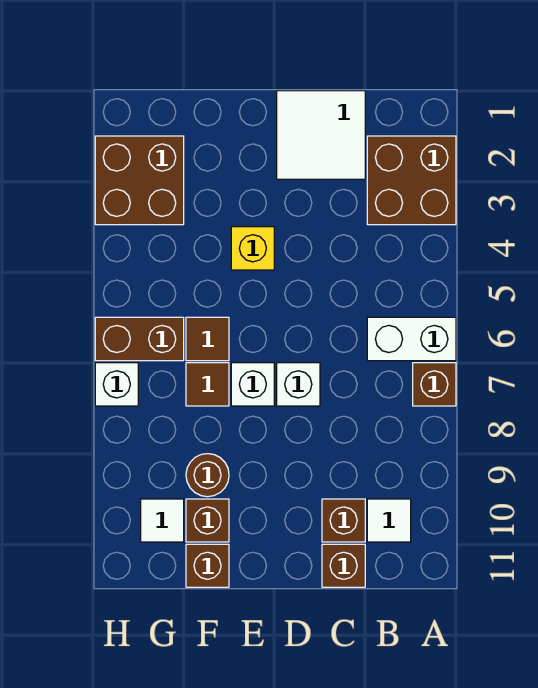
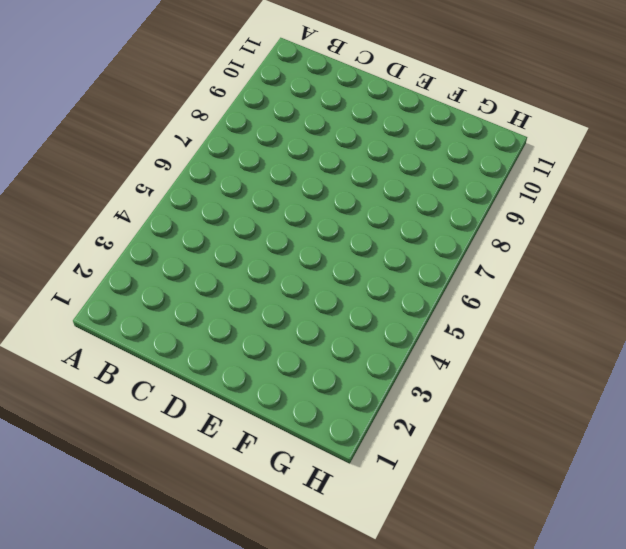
none -> brown brick A2:B3 level 1
none -> white brick A6:B6 level 1
none -> brown brick A7 level 1

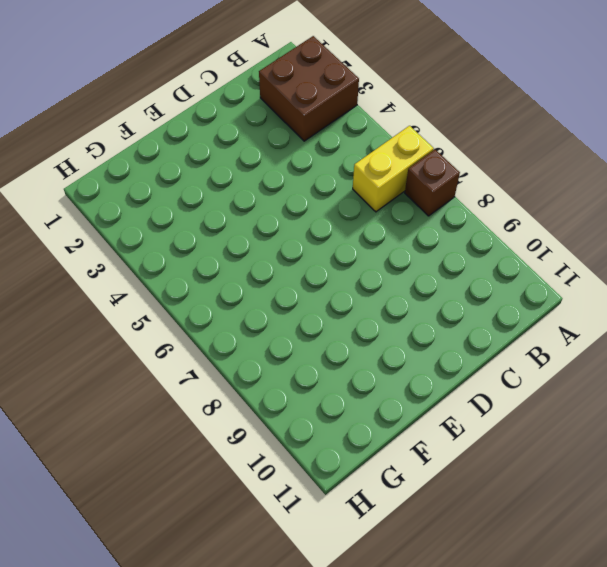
yellow brick A6:B6 level 1 -> white brick A6:B6 level 1
none -> white tile B10 level 1
none -> white tile C1:D2 level 1
none -> brown brick C10 level 1

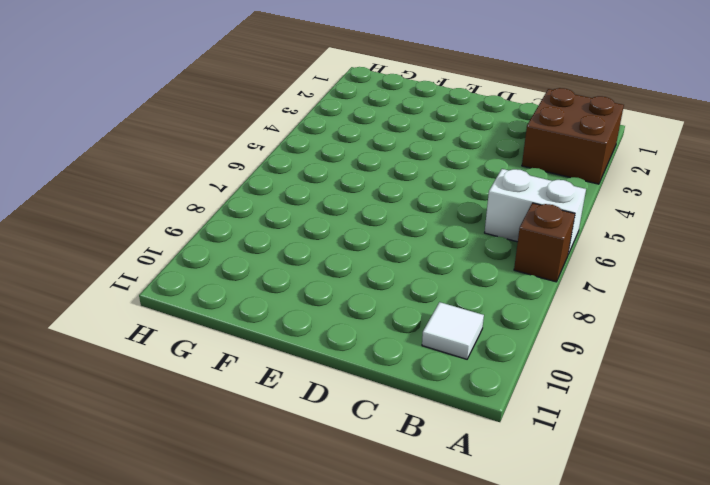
none -> white tile C1:D2 level 1
none -> brown brick C10 level 1
none -> brown brick C11 level 1

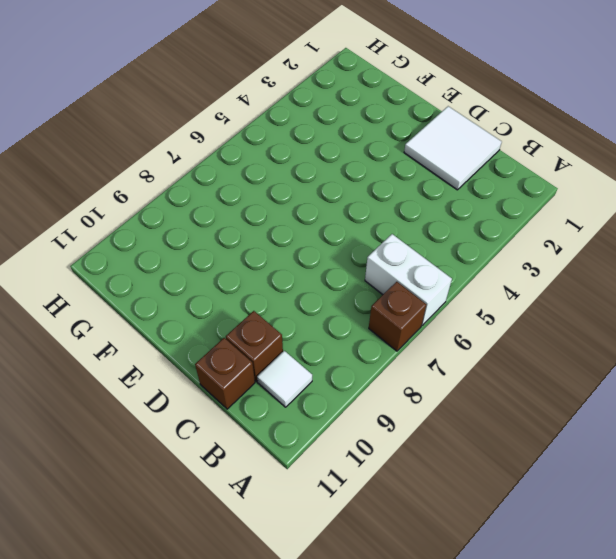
none -> brown brick A2:B3 level 1
none -> white brick D7 level 1
none -> yellow brick E4 level 1

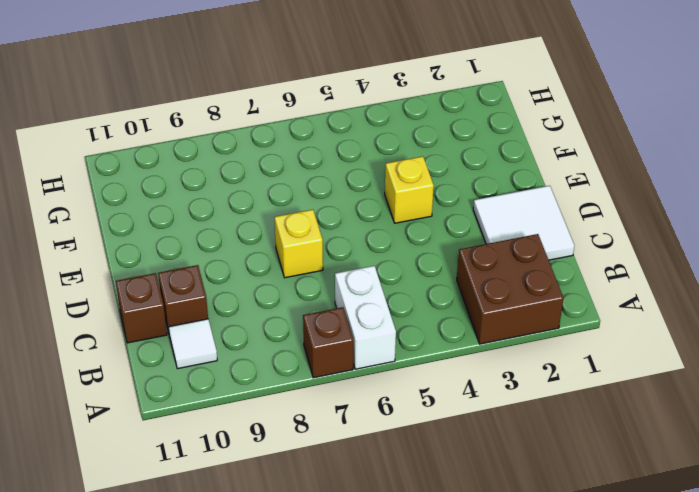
yellow brick D7 level 1 -> white brick D7 level 1
none -> white brick E7 level 1
none -> brown tile F6 level 1
none -> brown tile F7 level 1

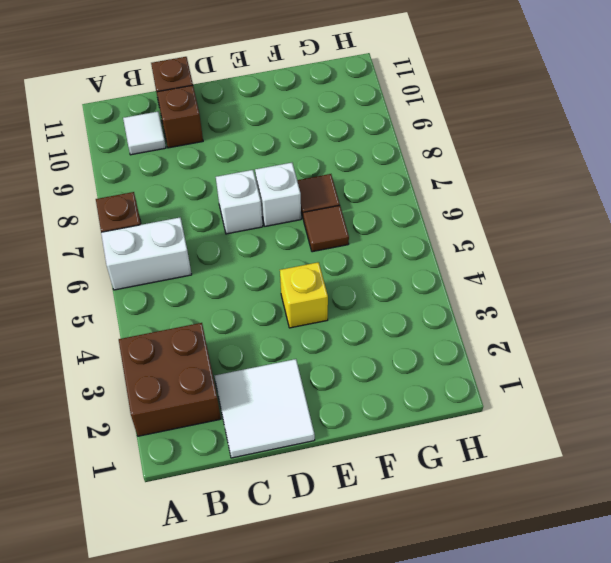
none -> brown round brick F9 level 1
none -> brown brick F10 level 1
none -> brown brick F11 level 1

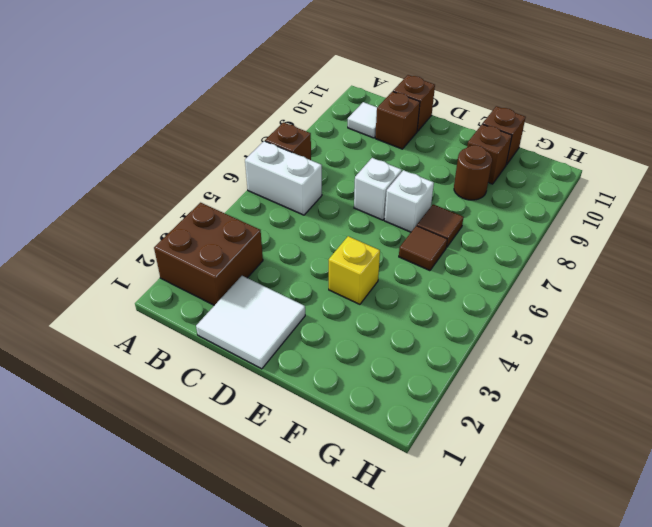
none -> brown brick G2:H3 level 1
none -> brown brick G6:H6 level 1
none -> white tile G10 level 1

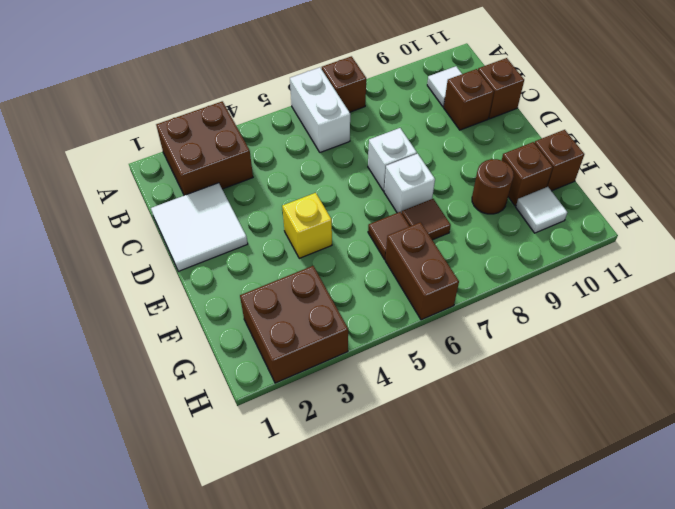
none -> white brick H7 level 1

